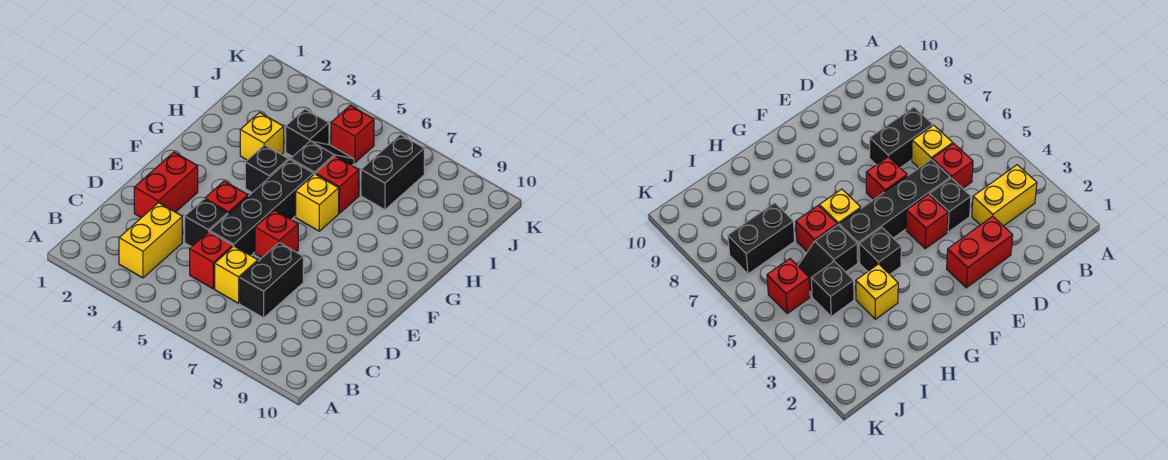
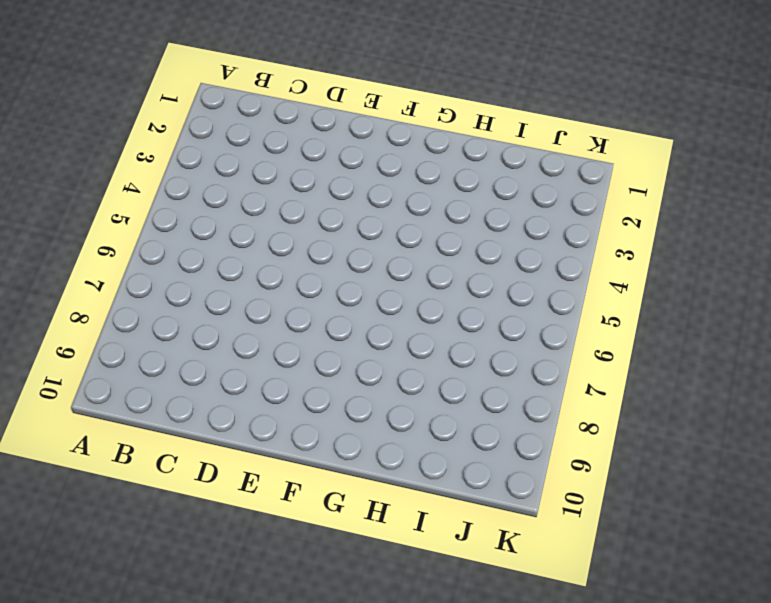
none -> yellow brick B3:C3 level 1
none -> red brick C5 level 1
none -> yellow brick C6 level 1

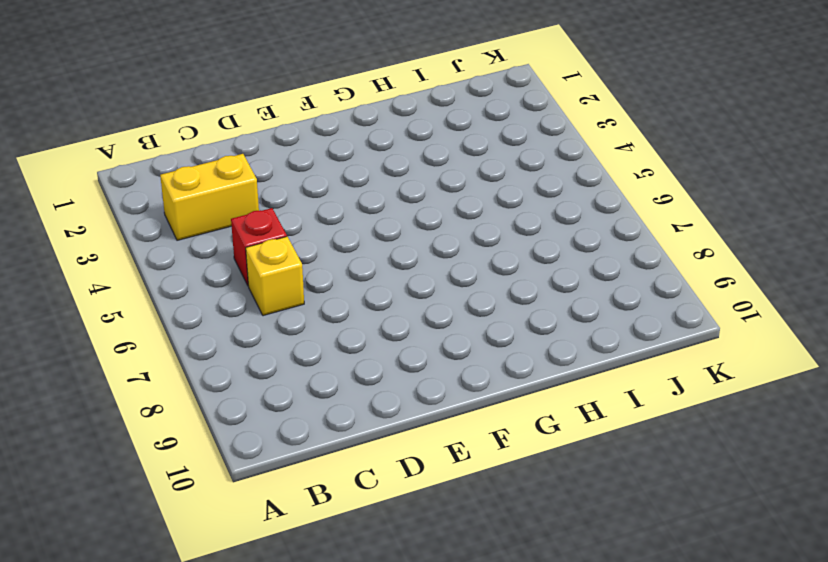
none -> black brick C7:D7 level 1
none -> red brick D2:E2 level 1
none -> black brick D4 level 1

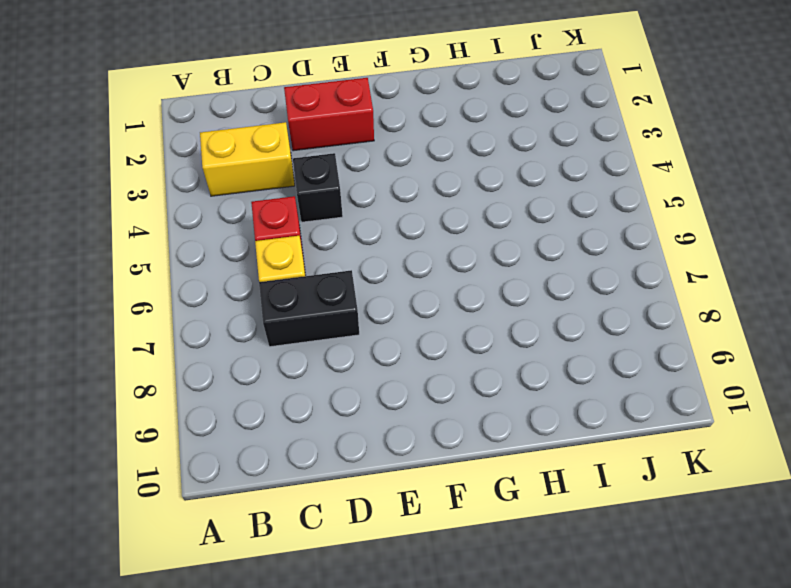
none -> black brick D5:G5 level 1
none -> red brick E4 level 1
none -> red brick E6 level 1

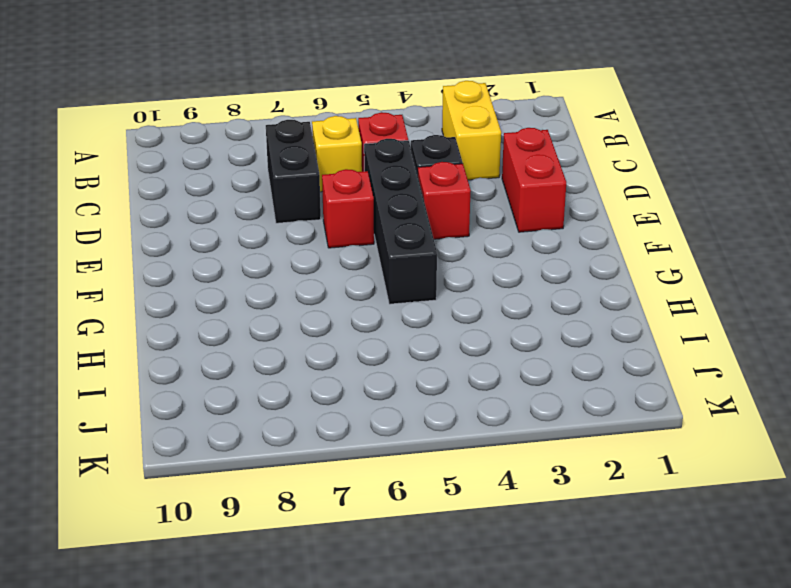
none -> black brick G4 level 1
none -> yellow brick G6 level 1
none -> yellow brick H3 level 1

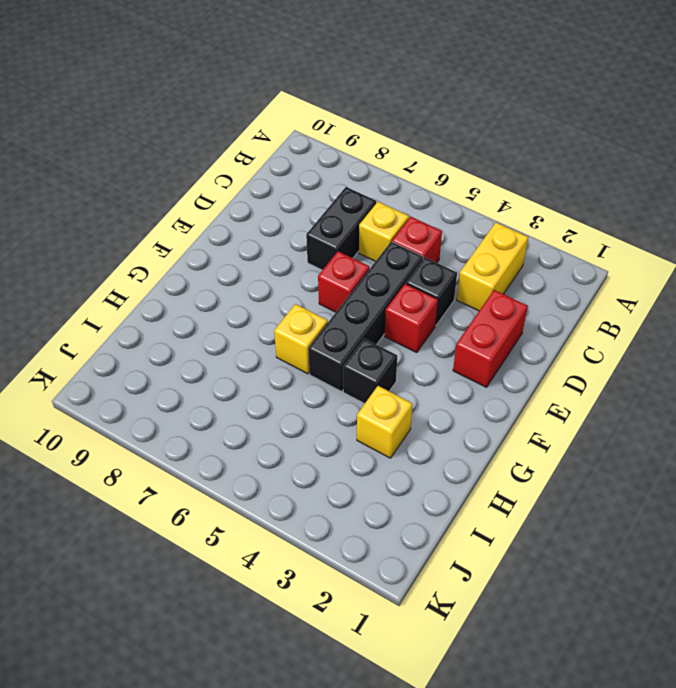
none -> black slope H5:I5 level 1 top H
none -> red brick H6 level 1
none -> black brick I4 level 1

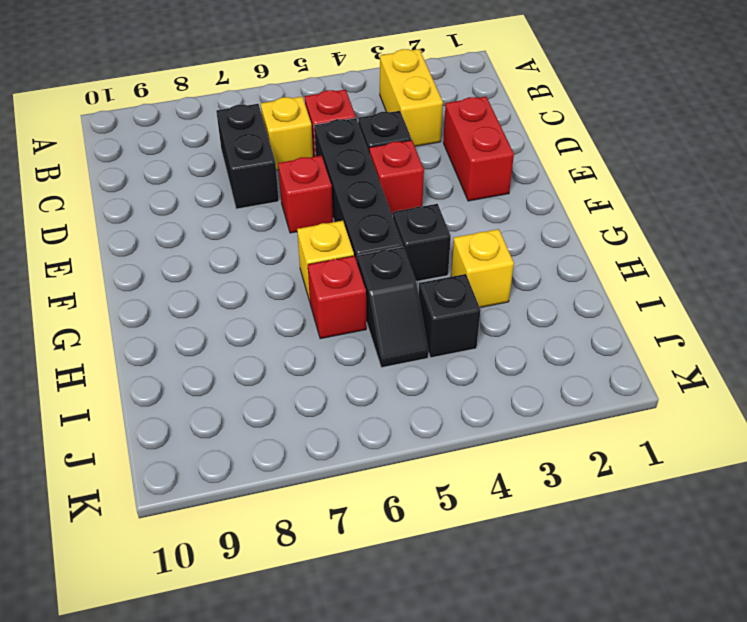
none -> black brick I7:J7 level 1
none -> red brick J5 level 1

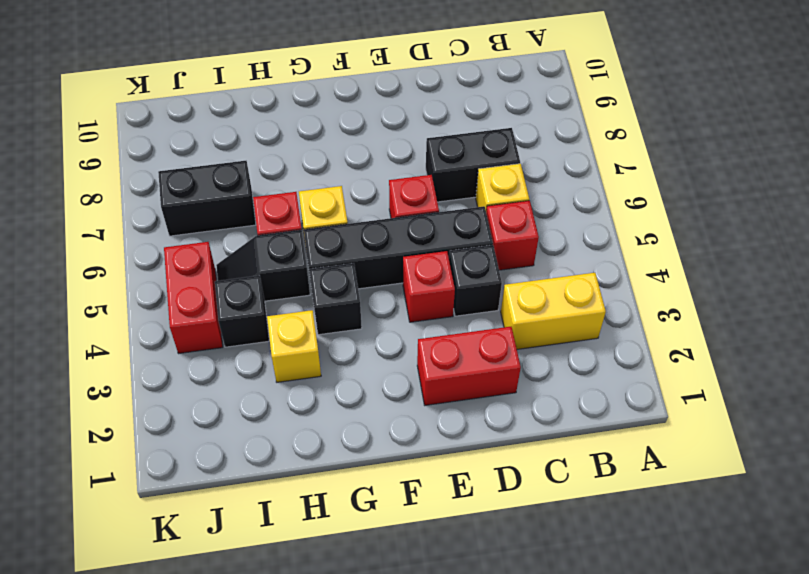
red brick J4:J5 level 1 -> red brick J5 level 1

